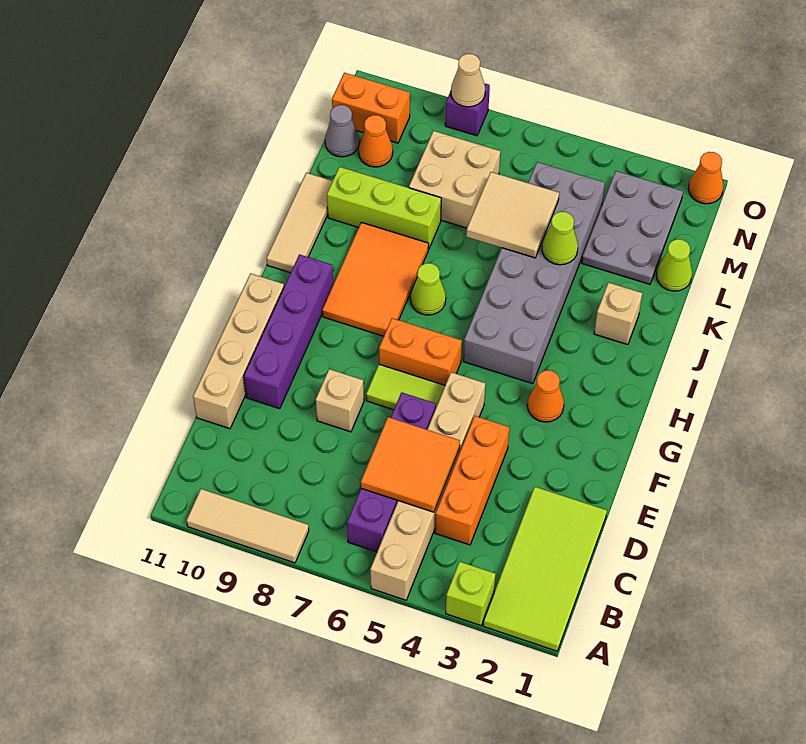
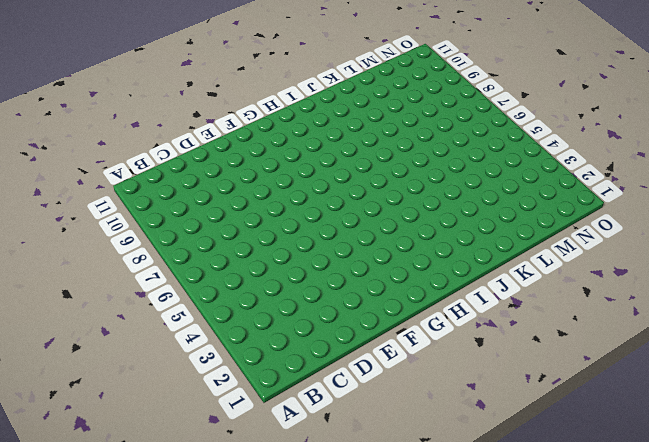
none -> lime tile A1:D2 level 1
none -> lime brick A3 level 1
none -> tan brick A5:F5 level 1
none -> tan tile A8:A10 level 1

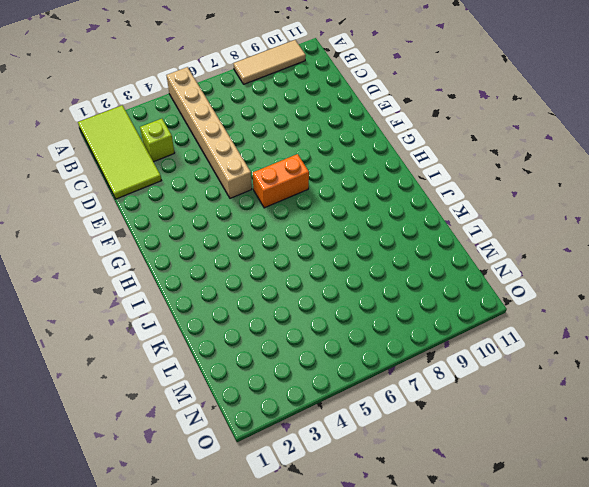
lime brick C3 level 1 -> lime brick A3 level 1
none -> purple brick B6:E6 level 1
none -> orange brick C4:E4 level 1
none -> tan brick D11:G11 level 1
none -> tan brick E8 level 1

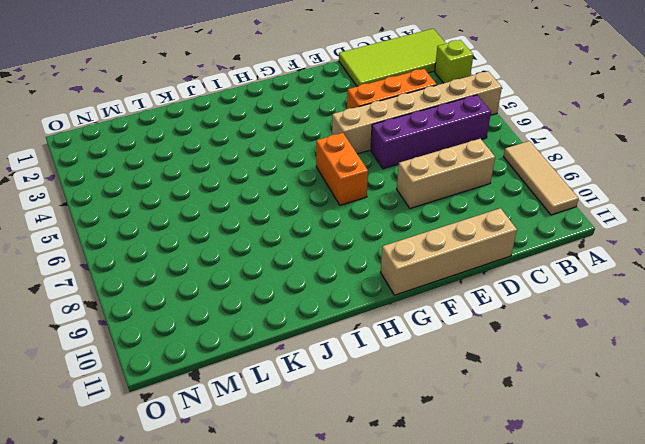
tan brick C8:E8 level 1 -> tan brick E8 level 1
none -> purple brick E10:H10 level 1
none -> lime tile F6:F7 level 1
none -> orange cone G3 level 1
none -> grey brick H4:M5 level 1

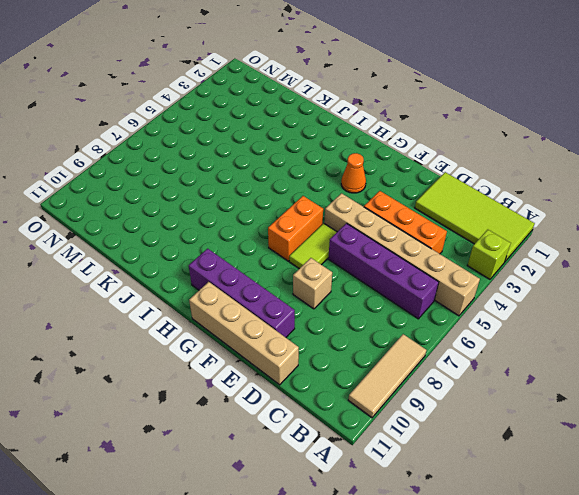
none -> grey brick H4:M5 level 1
none -> orange tile H8:J9 level 1
none -> lime cone I7 level 1
none -> tan tile I11:K11 level 1

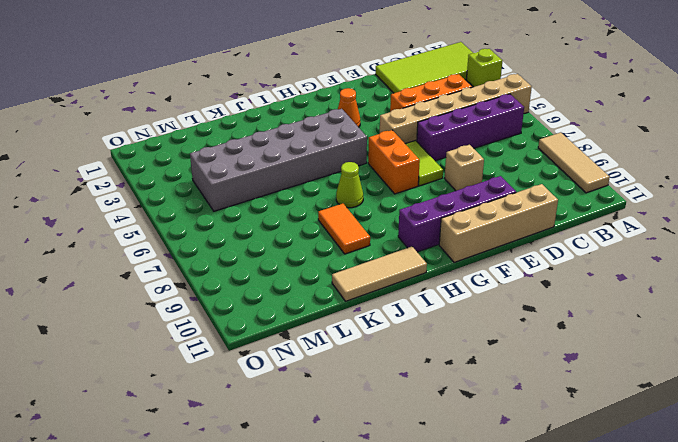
orange tile J8:J9 level 1 -> orange tile H8:J9 level 1
none -> tan brick J2 level 1
none -> lime brick K8:K10 level 1
none -> lime cone L1 level 1
none -> grey plate L2:N3 level 1

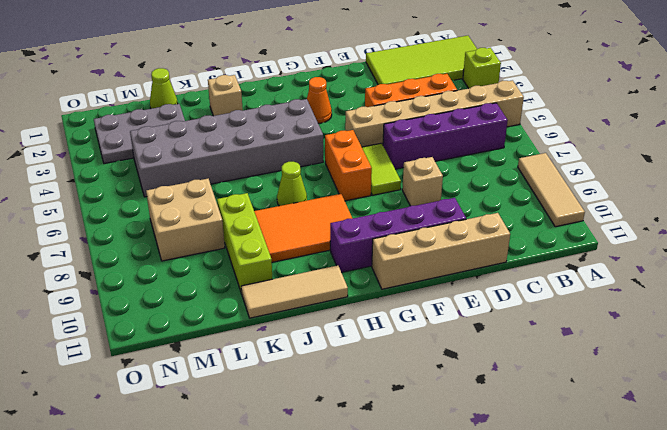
none -> orange cone M10 level 1
none -> grey cone M11 level 1
none -> orange brick N10:N11 level 1
none -> orange cone O1 level 1

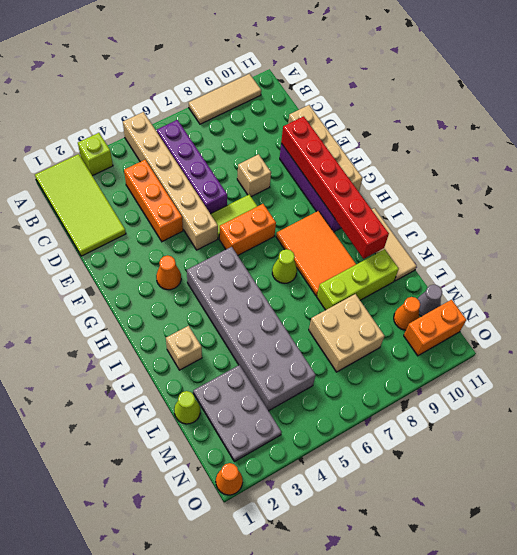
red brick E10:J10 level 2 -> none
none -> purple brick O8 level 1
none -> orange tile C5:D6 level 2
none -> lime cone K4 level 2
none -> tan tile K5:L6 level 2

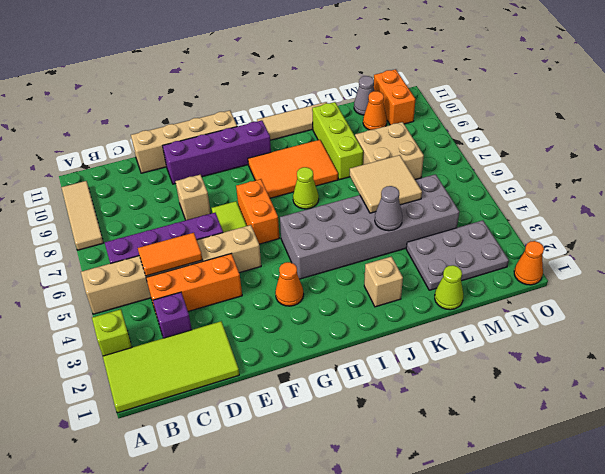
purple brick C3 level 1 -> purple brick O8 level 1
orange tile C5:D5 level 2 -> orange tile C5:D6 level 2
grey cone K4 level 2 -> lime cone K4 level 2
none -> tan cone O8 level 2

